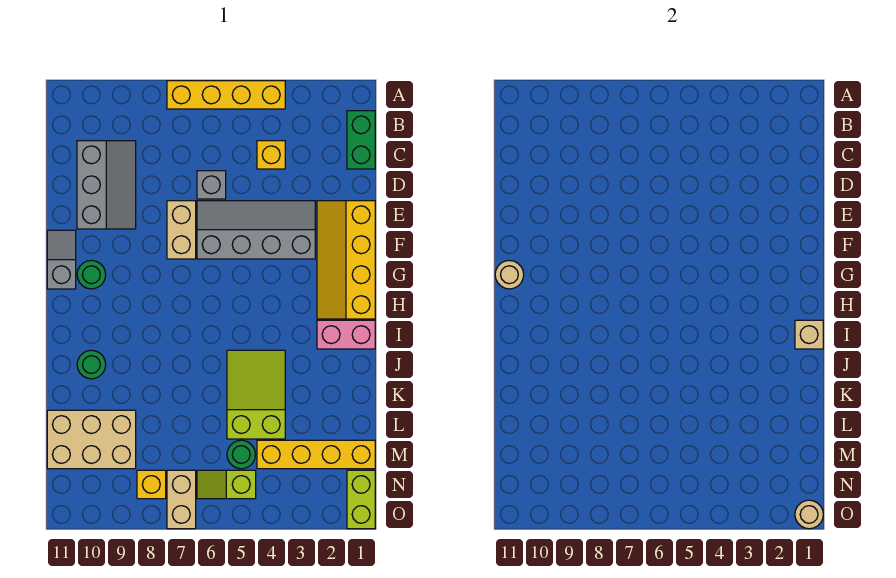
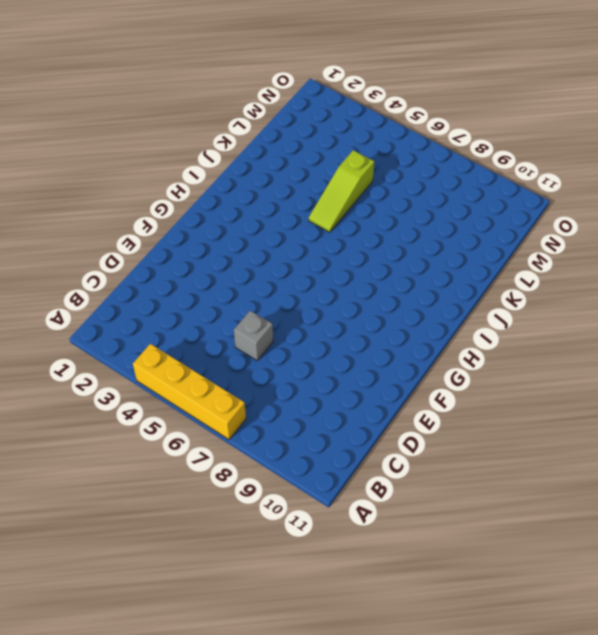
lime slope J5:L5 level 1 top L -> lime slope J4:L5 level 1 top L
none -> green brick B1:C1 level 1
none -> yellow brick C4 level 1
none -> grey slope C9:E10 level 1 top 10

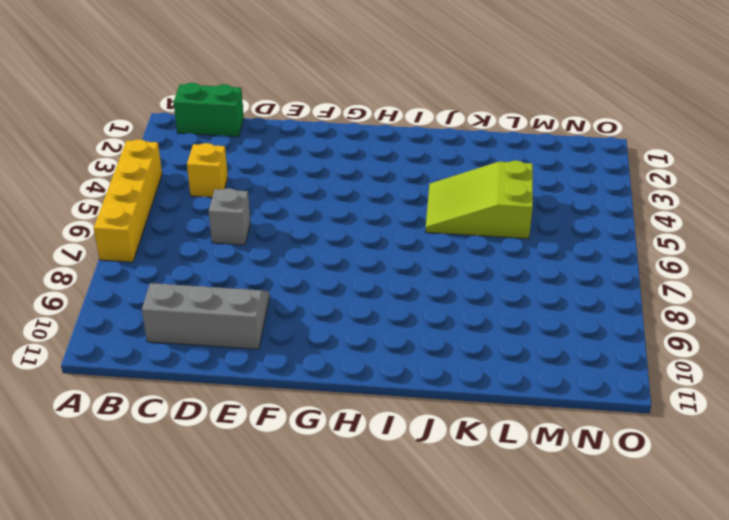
none -> yellow slope E1:H2 level 1 top 1
none -> grey slope E3:F6 level 1 top F
none -> tan brick E7:F7 level 1

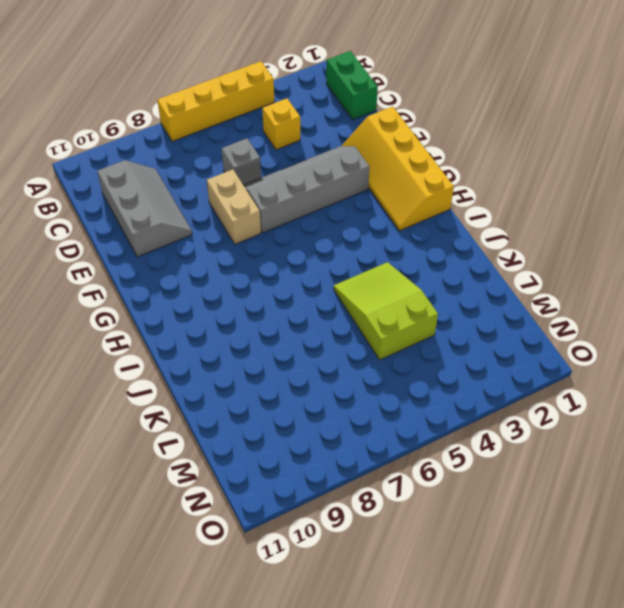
none -> grey slope F11:G11 level 1 top G
none -> green round brick G10 level 1
none -> pink brick I1:I2 level 1

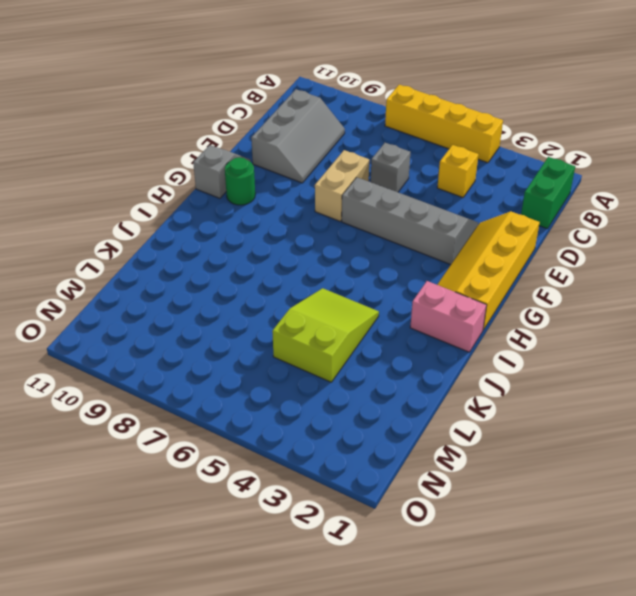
none -> green round brick J10 level 1
none -> tan brick L9:M11 level 1
none -> yellow brick M1:M4 level 1

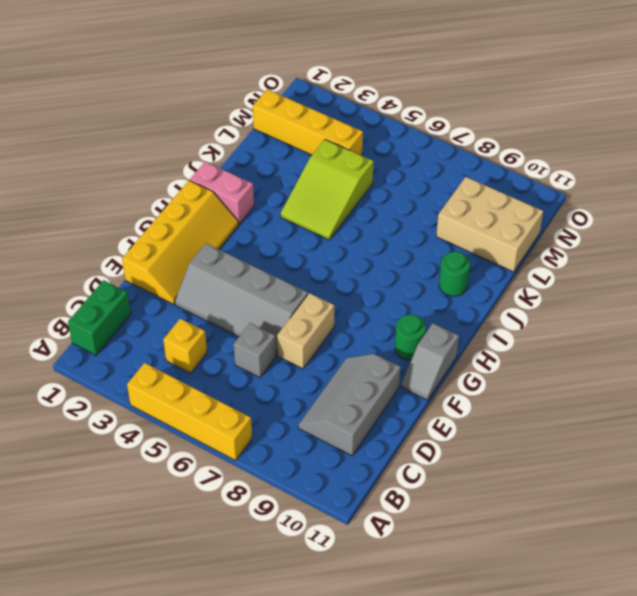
none -> green round brick M5 level 1
none -> lime brick N1:O1 level 1
none -> lime slope N5:N6 level 1 top 5

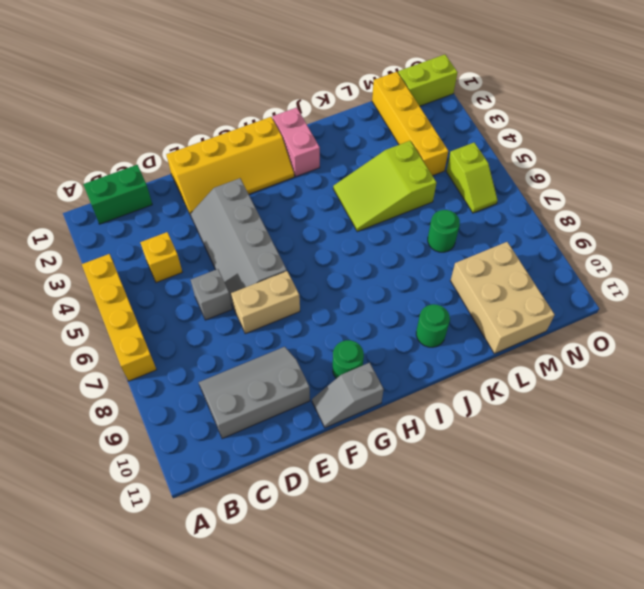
green round brick L7 level 1 -> green round brick M5 level 1
none -> tan brick N7:O7 level 1
none -> yellow brick N8 level 1
none -> tan round brick G11 level 2

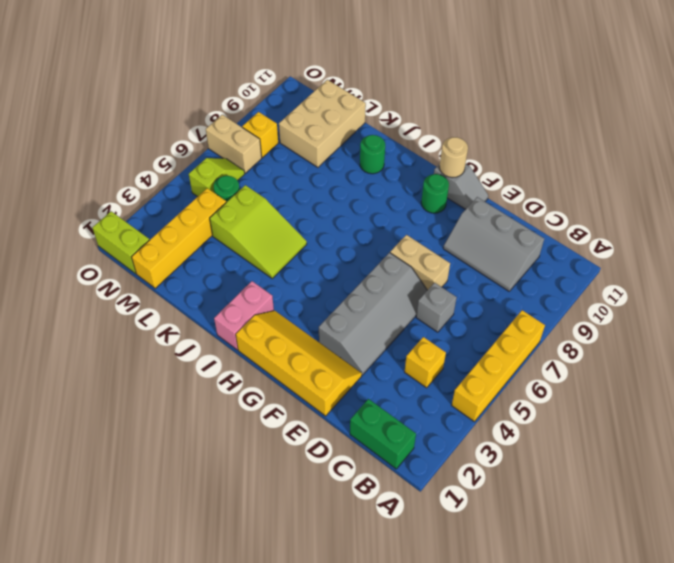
none -> tan brick I1 level 2
none -> tan round brick O1 level 2

